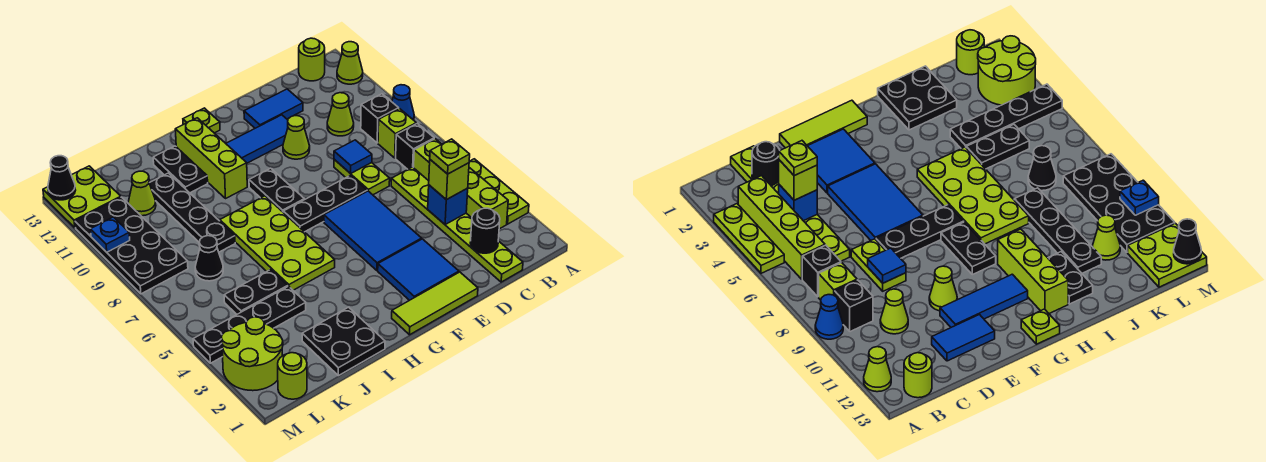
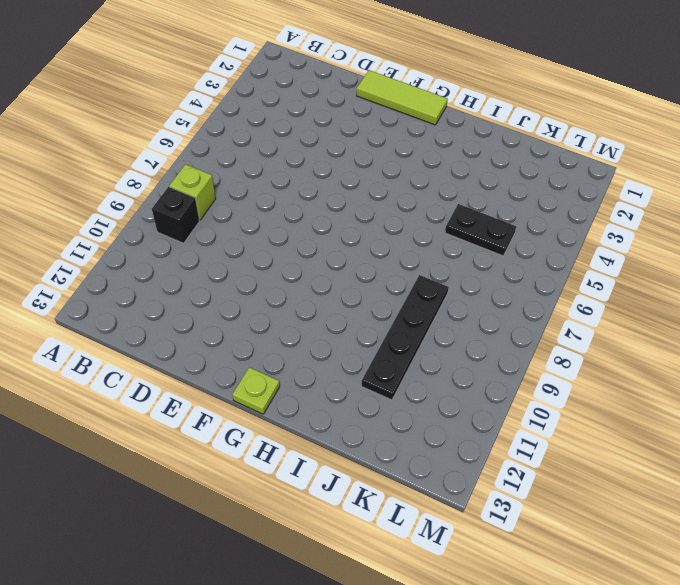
none -> lime plate A3:A5 level 1
none -> blue cone A9 level 1
none -> lime cone A12 level 1
none -> lime brick B3:B6 level 1

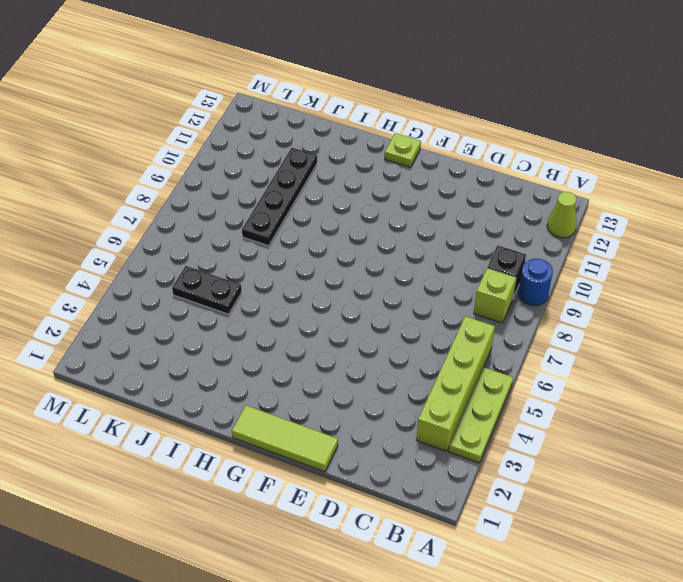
blue round brick A9 level 1 -> blue cone A9 level 1
none -> black brick B7 level 1
none -> lime round brick B13 level 1
none -> lime plate C1:C6 level 1
none -> lime cone C10 level 1

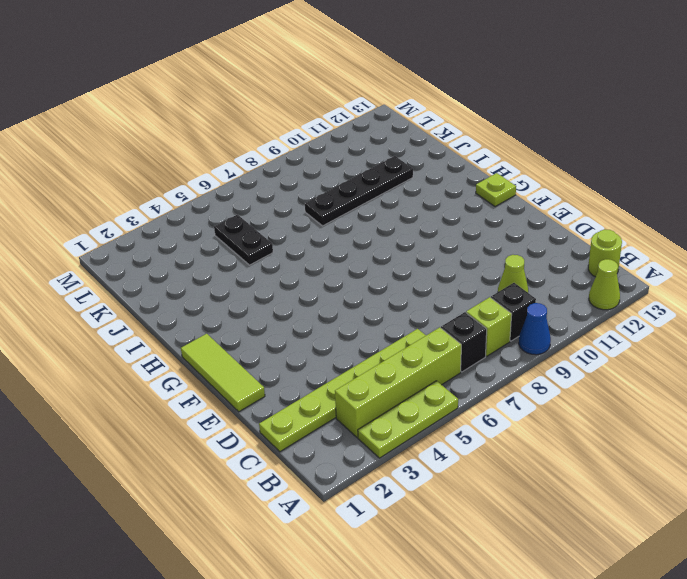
none -> lime plate D7:D8 level 1
none -> blue tile D12:E12 level 1
none -> blue tile E2:F3 level 1
none -> blue tile E4:F6 level 1

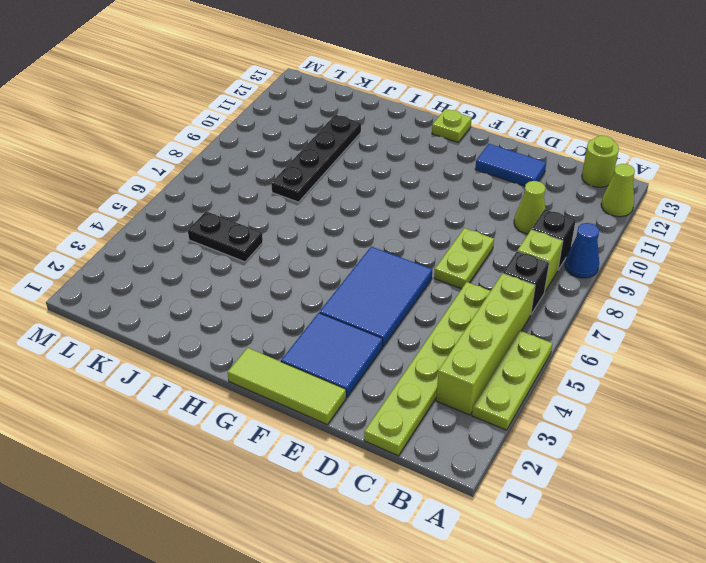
none -> black plate E7:G7 level 1
none -> lime cone E10 level 1
none -> blue tile E11:G11 level 1
none -> black plate G8:G9 level 1

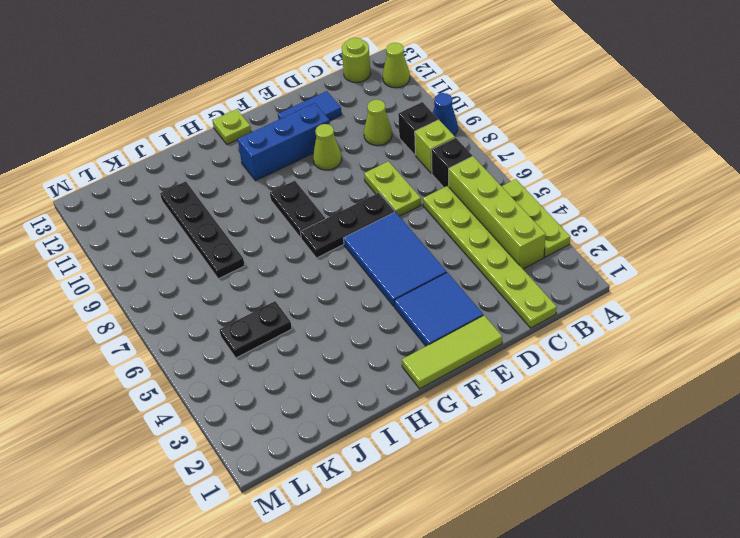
blue brick E11:G11 level 1 -> blue tile E11:G11 level 1
none -> lime plate H5:I8 level 1
none -> lime brick H10:H12 level 1
none -> black plate I1:J2 level 1
none -> black plate I11:I12 level 1

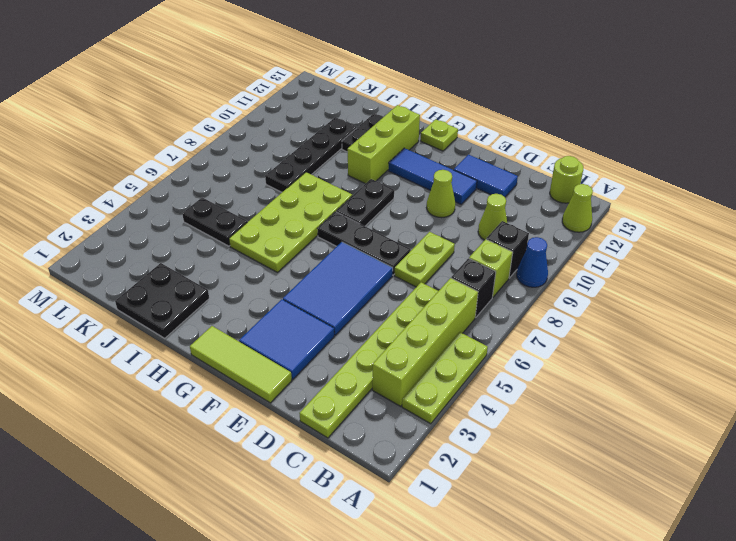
none -> black plate J4:M4 level 1
none -> black cone K7 level 1
none -> lime cone K11 level 1
none -> lime round brick L1 level 1

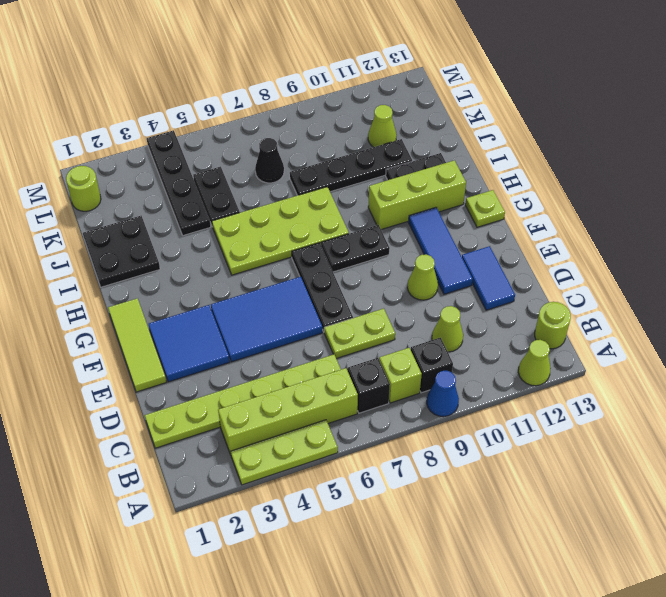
none -> lime round brick L2:M3 level 1
none -> black plate L8:M11 level 1
none -> lime plate L12:M13 level 1
none -> black round brick C2 level 2

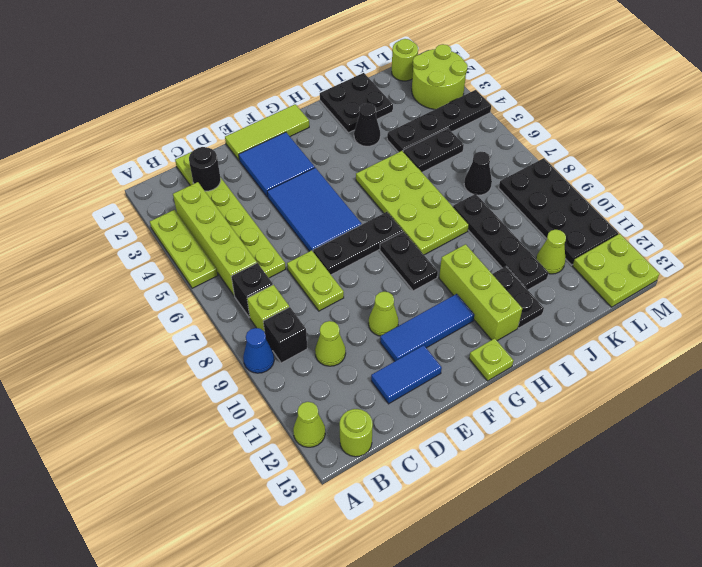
black cone I3 level 1 -> black cone M13 level 2
none -> blue brick C4 level 2
none -> blue tile D8 level 2
none -> blue plate M10 level 2
none -> lime brick C4 level 3

